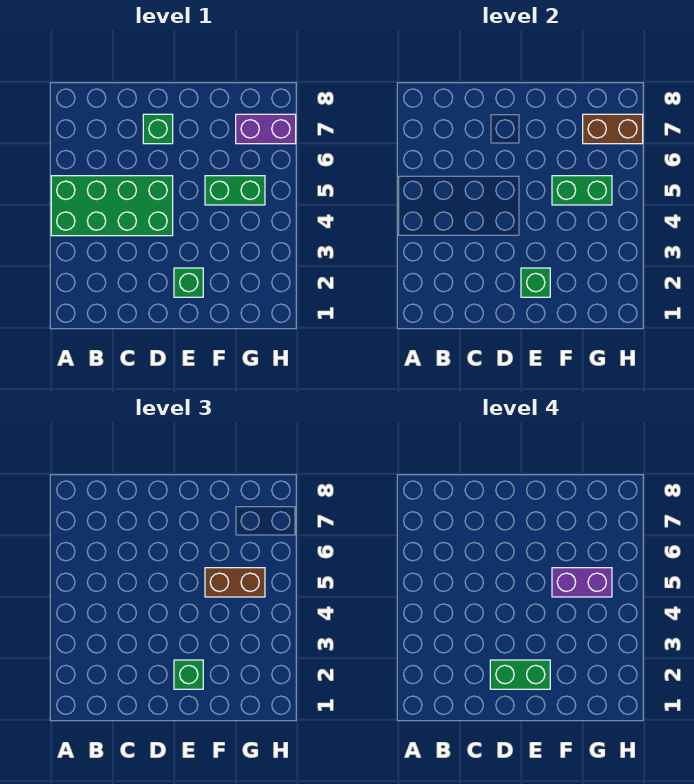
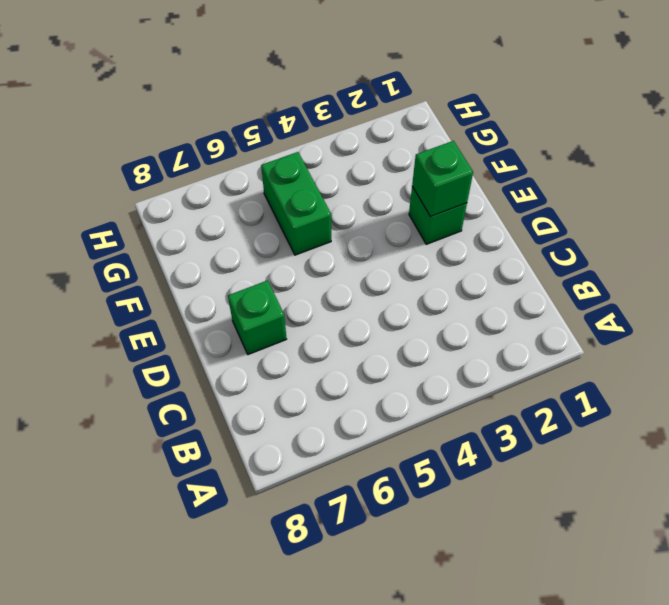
none -> green brick A4:D5 level 1
none -> purple brick G7:H7 level 1
none -> green brick F5:G5 level 2

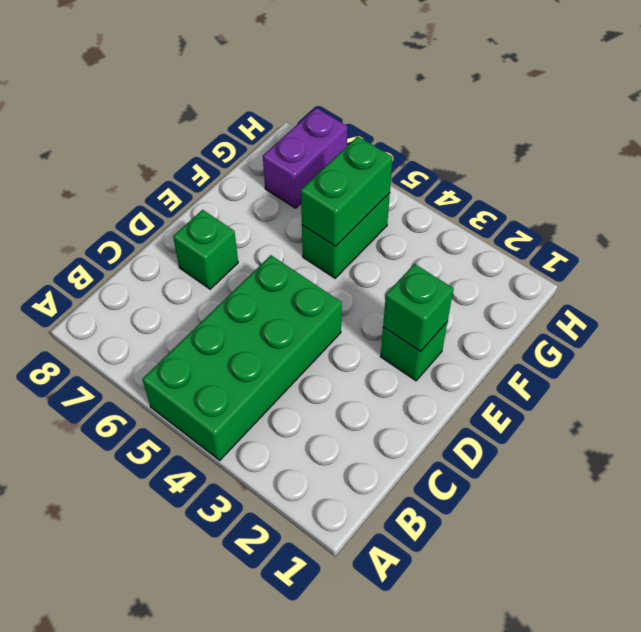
none -> brown brick G7:H7 level 2
none -> green brick E2 level 3
none -> brown brick F5:G5 level 3

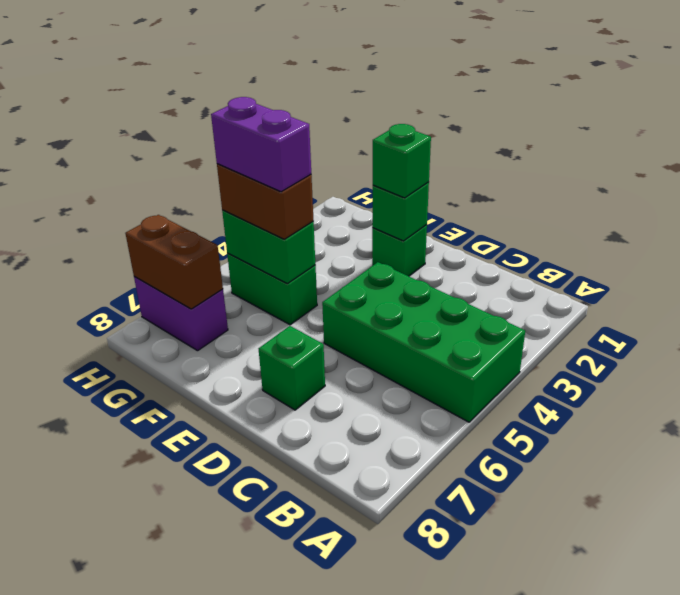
none -> green brick D2:E2 level 4

